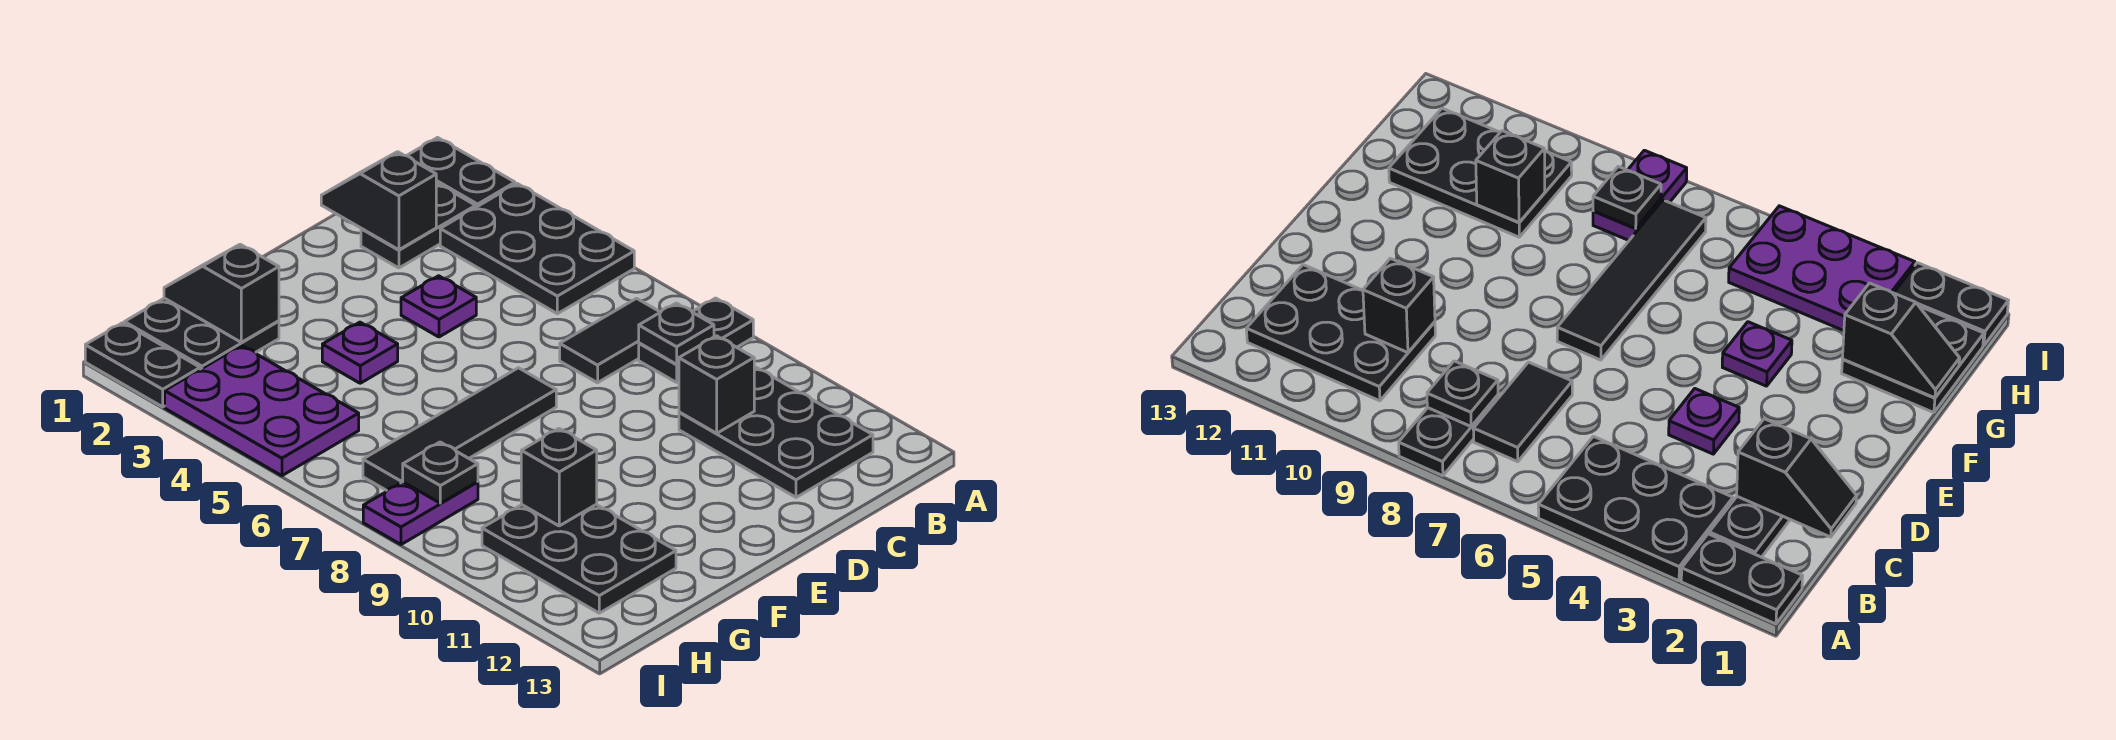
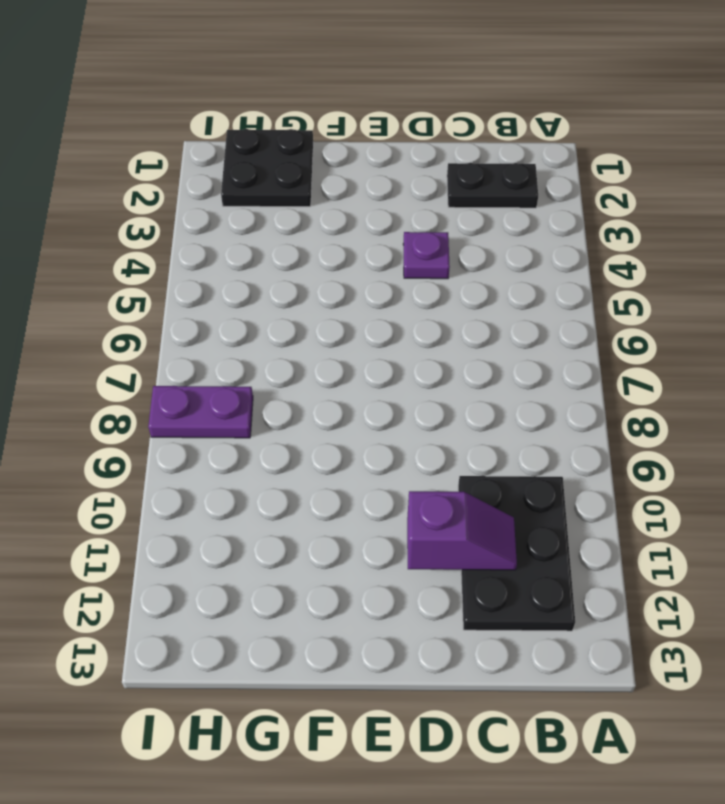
purple slope C11:D11 level 2 top D -> none
none -> black plate A1:A2 level 1
none -> black plate A3:B5 level 1
none -> black plate A8:B8 level 1

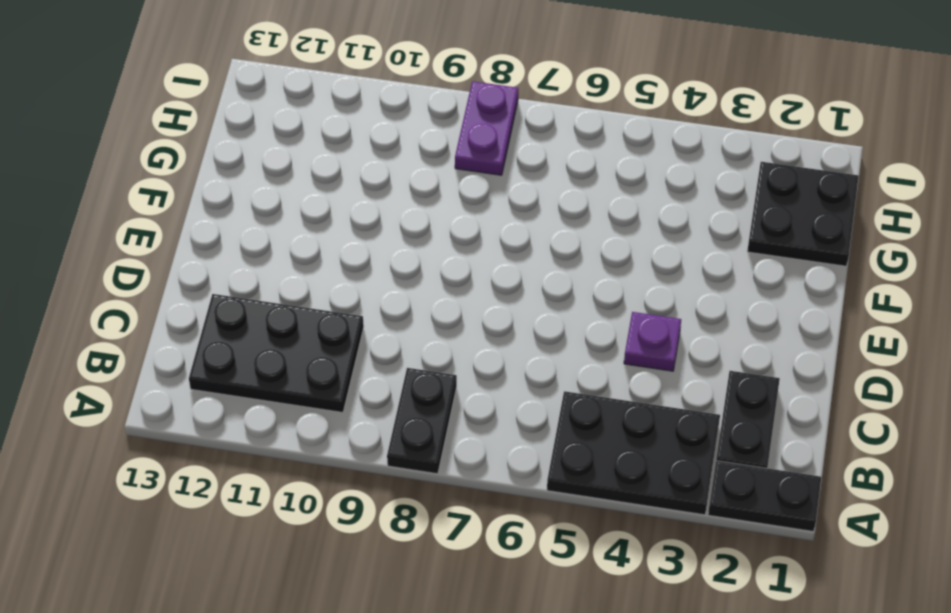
none -> black tile B7:C7 level 1
none -> black tile E7:H7 level 1
none -> purple plate F4 level 1

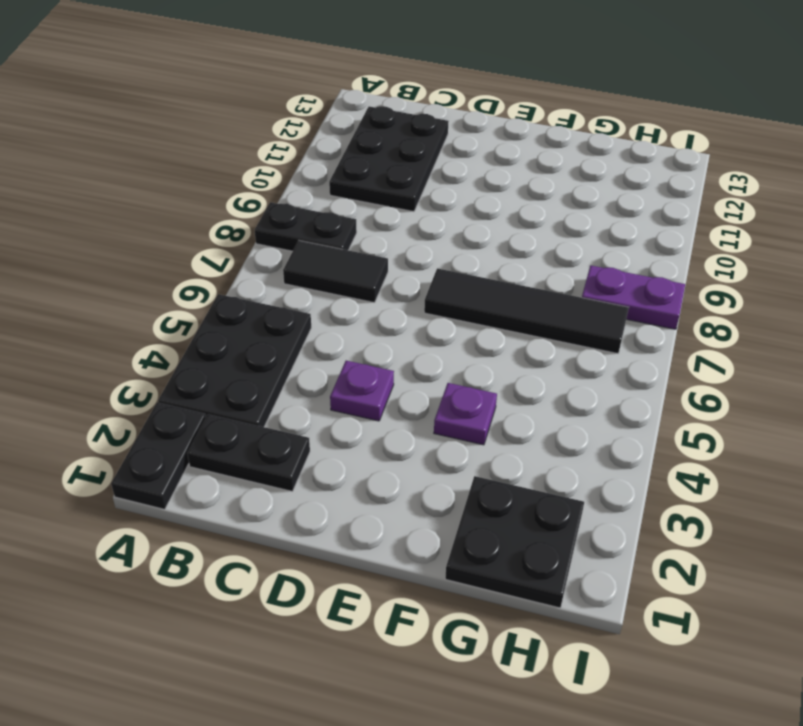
none -> black plate G10:H12 level 1
none -> purple plate H3:I5 level 1
none -> black plate I1:I2 level 1

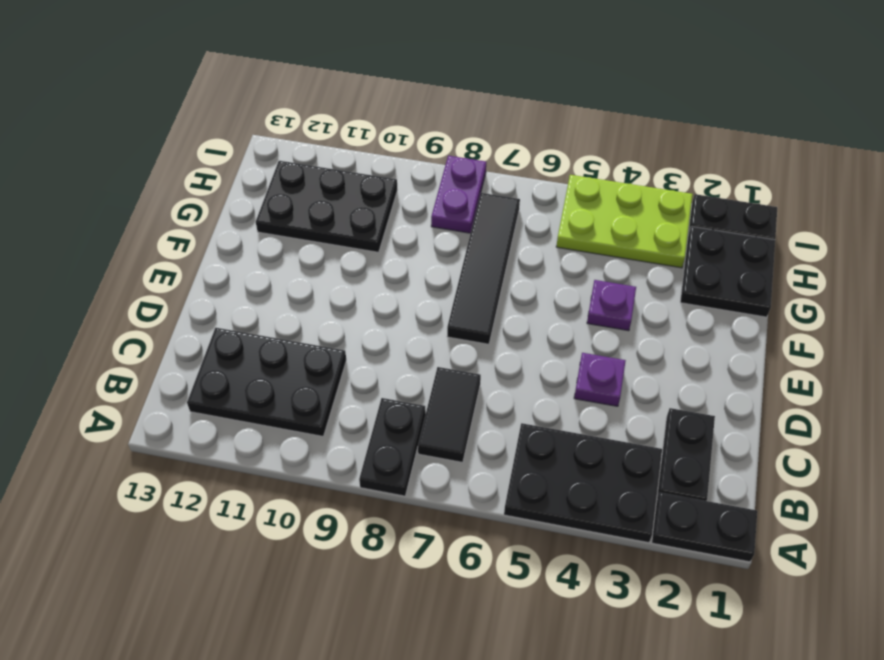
lime plate H3:I5 level 1 -> purple plate H3:I5 level 1
none -> black plate B8 level 2
none -> black slope C1:C2 level 2 top 2
none -> black brick C10 level 2

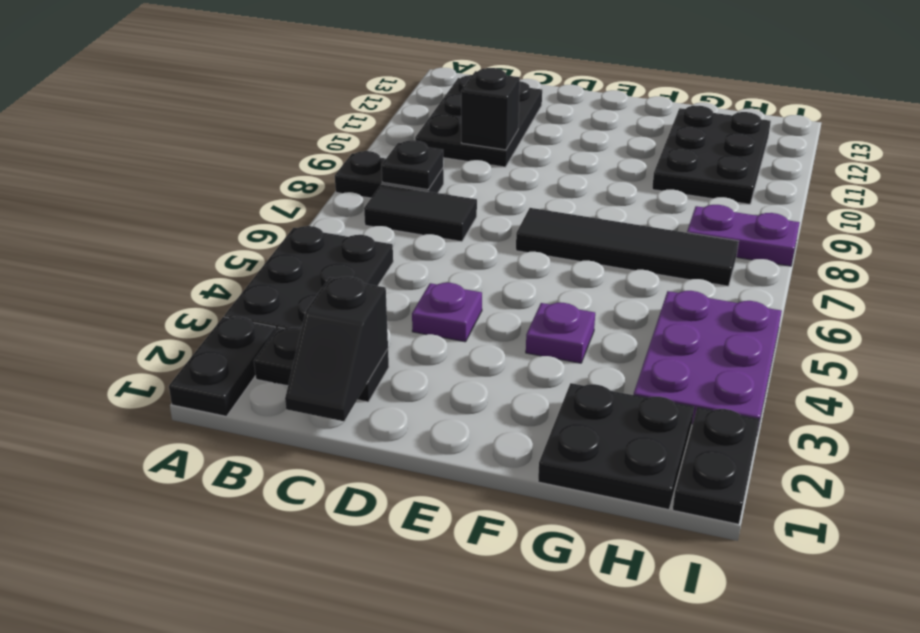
none -> black slope G1:G2 level 2 top 2
none -> black brick G10 level 2
none -> black plate H8 level 2

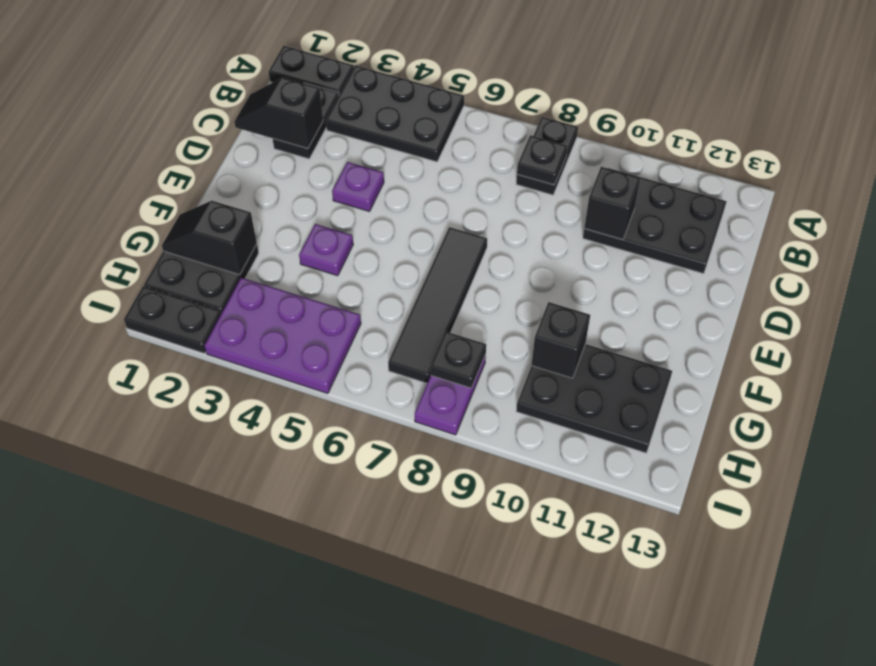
none -> black tile B7:C7 level 1

